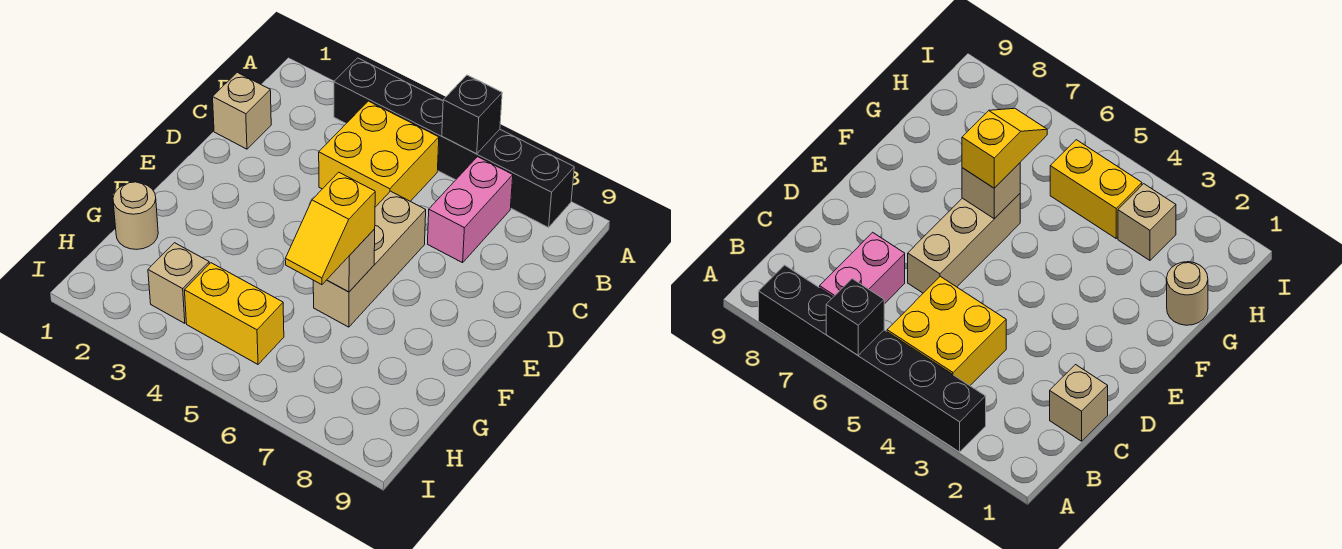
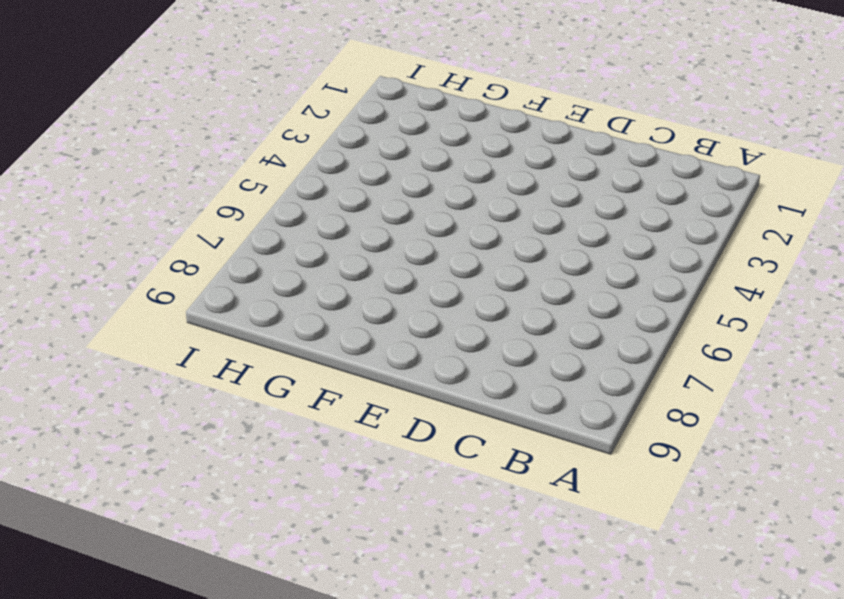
none -> black brick A3:A8 level 1
none -> yellow brick B4:C5 level 1

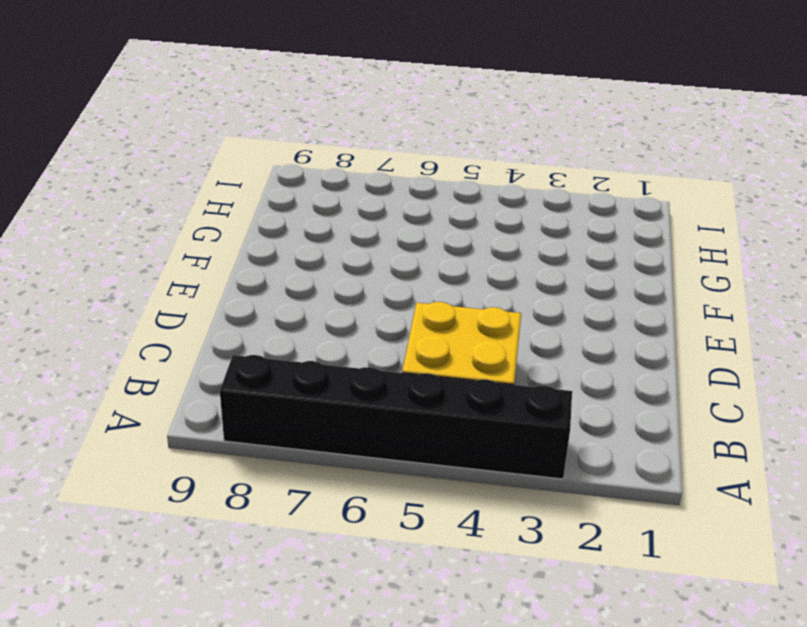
none -> pink brick B7:C7 level 1
none -> tan brick C1 level 1

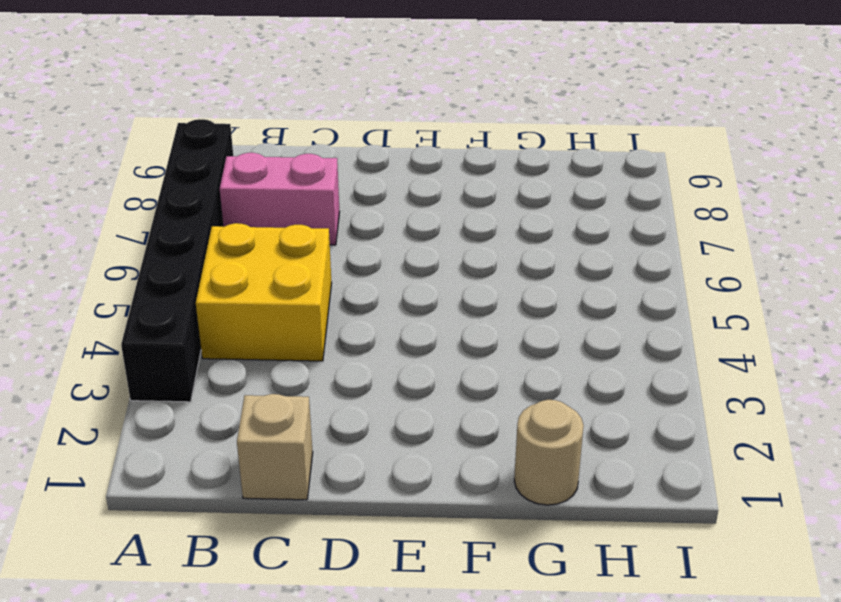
none -> tan brick D6:F6 level 1
none -> tan brick H3 level 1

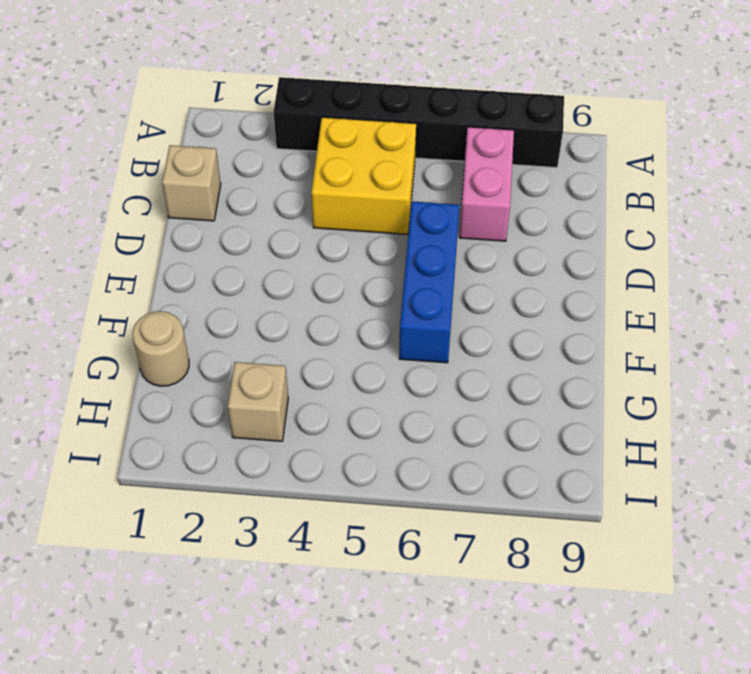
blue brick D6:F6 level 1 -> tan brick D6:F6 level 1
none -> yellow brick H4:H5 level 1
none -> black brick A6 level 2

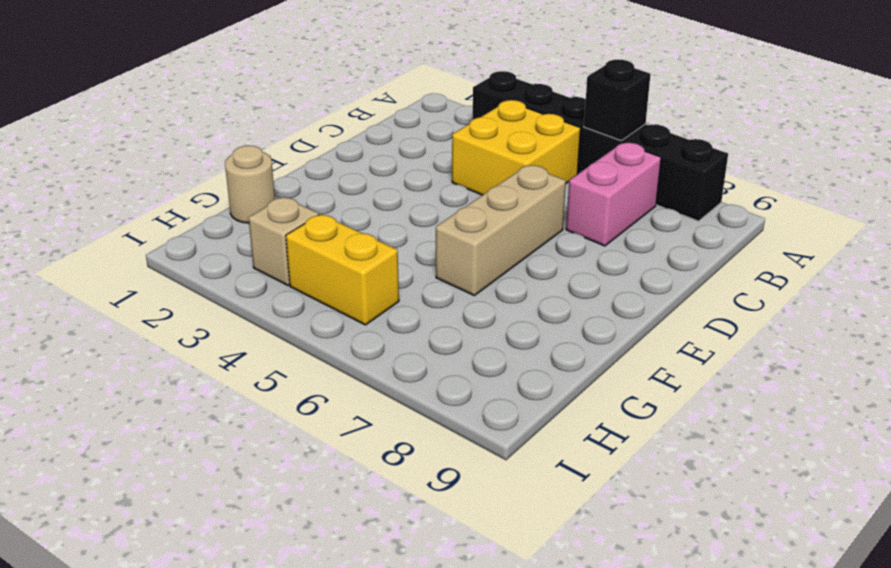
none -> tan brick C1 level 1
none -> tan brick F6 level 2

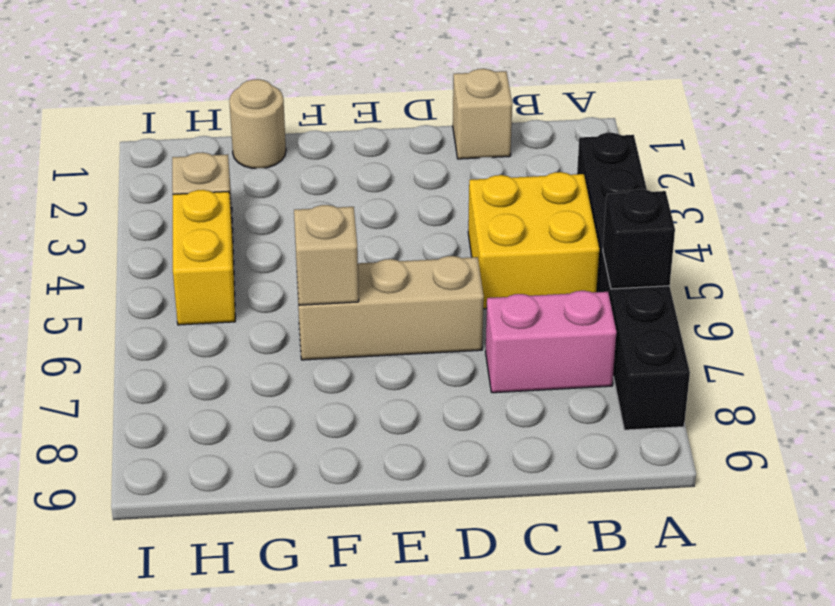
none -> yellow slope F6:G6 level 3 top F

